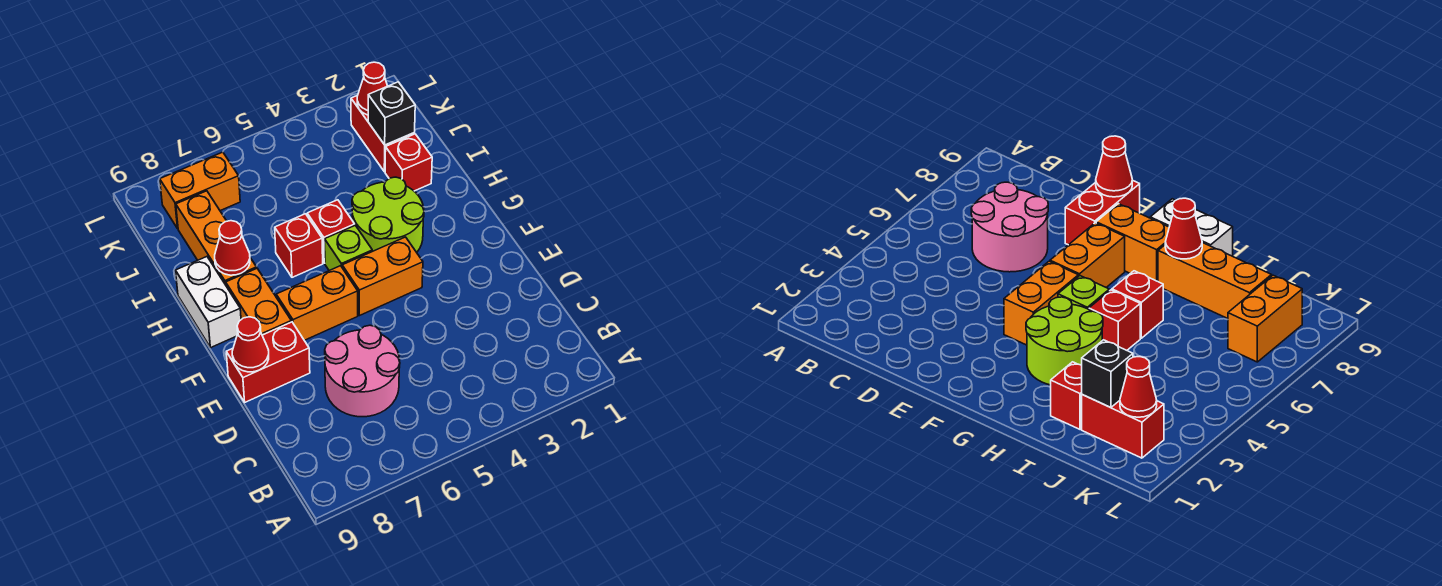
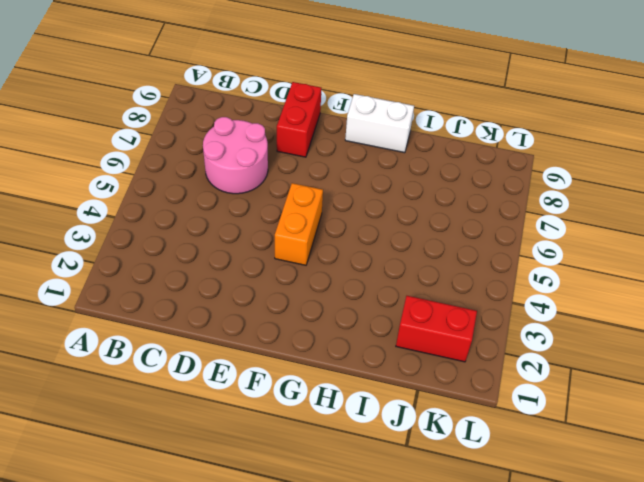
none -> orange brick F6:F7 level 1
none -> orange brick F8:G8 level 1
none -> lime round brick G3:H4 level 1

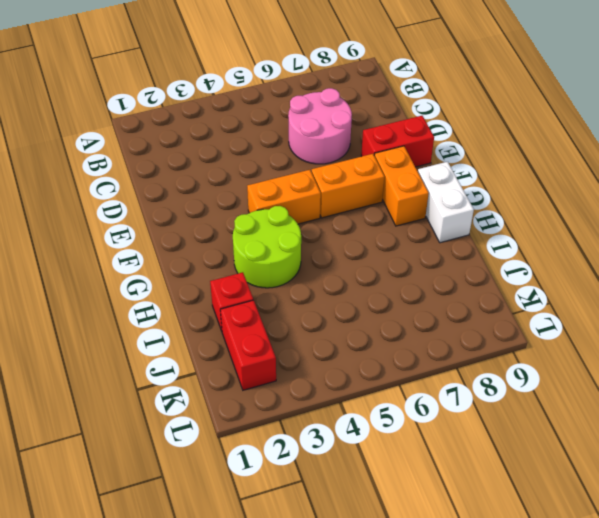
none -> lime brick G5 level 1
none -> red brick H5 level 1
none -> red brick H6 level 1

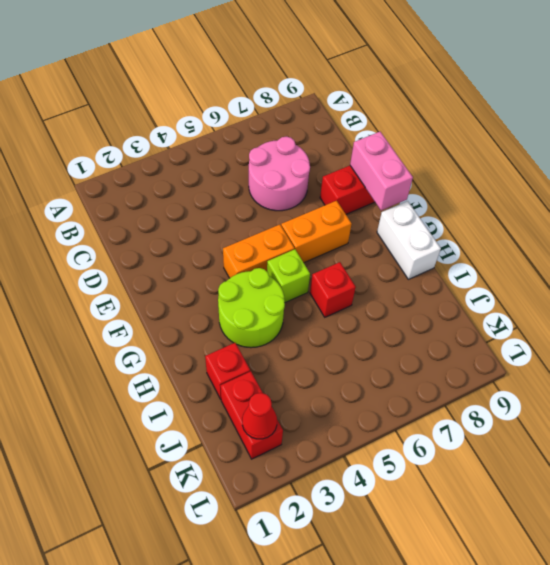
pink brick E9:F9 level 2 -> red cone E9 level 2
none -> orange brick F8:G8 level 1
none -> red brick H5 level 1
none -> orange brick H8:J8 level 1

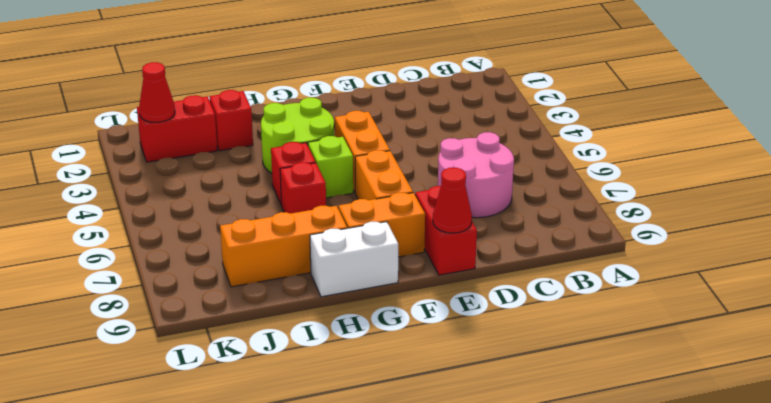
none -> orange brick K7:K8 level 1
none -> red cone H8 level 2
none -> black brick J2 level 2

